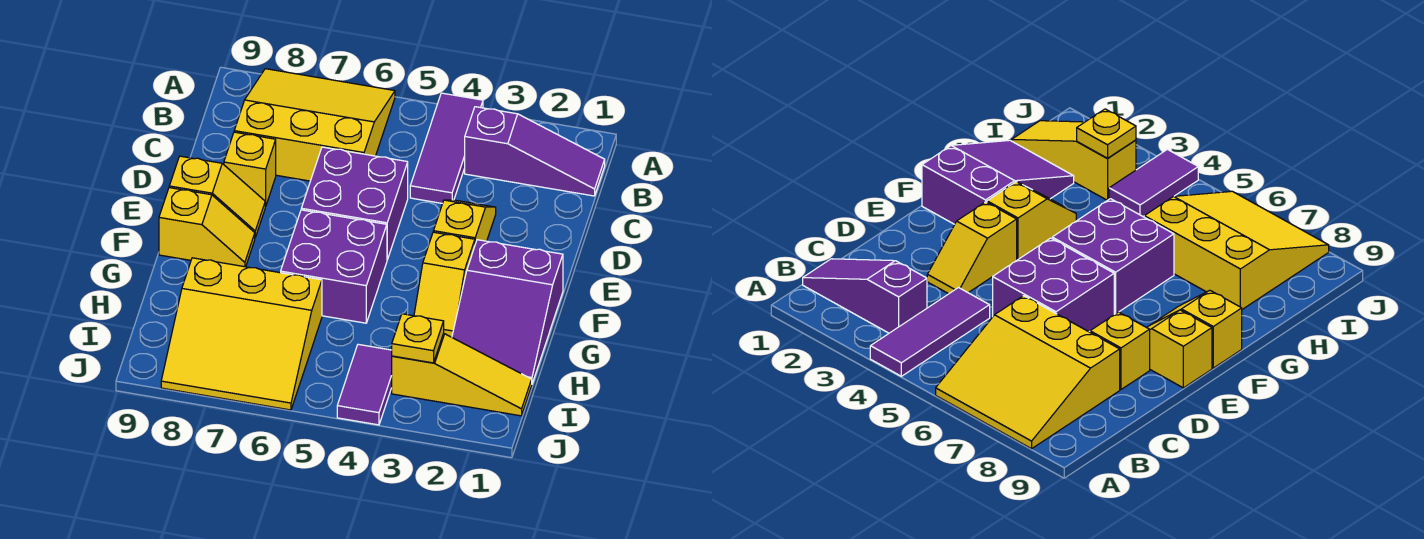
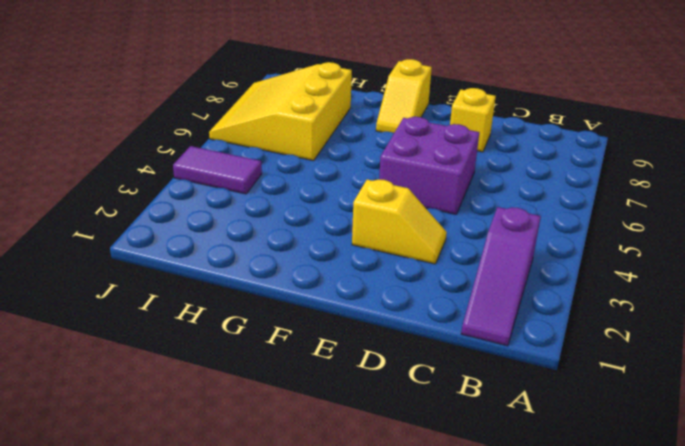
none -> purple tile A4:C4 level 1
none -> yellow slope A6:C8 level 1 top C
none -> yellow slope E8:E9 level 1 top 9

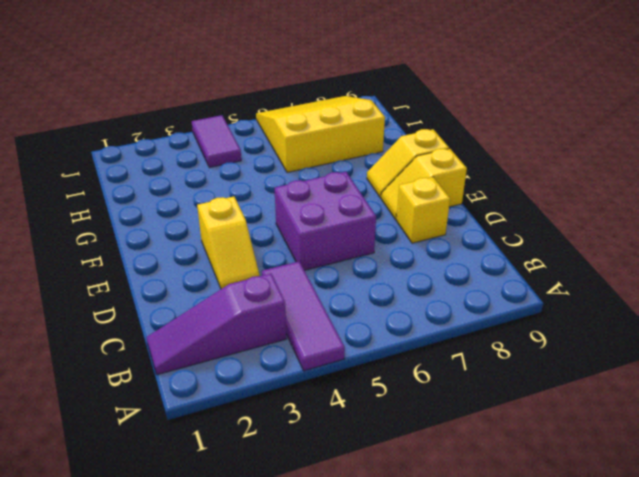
none -> yellow slope A6:C8 level 1 top C
none -> purple slope F1:H2 level 1 top F
none -> yellow slope F3:G3 level 1 top F

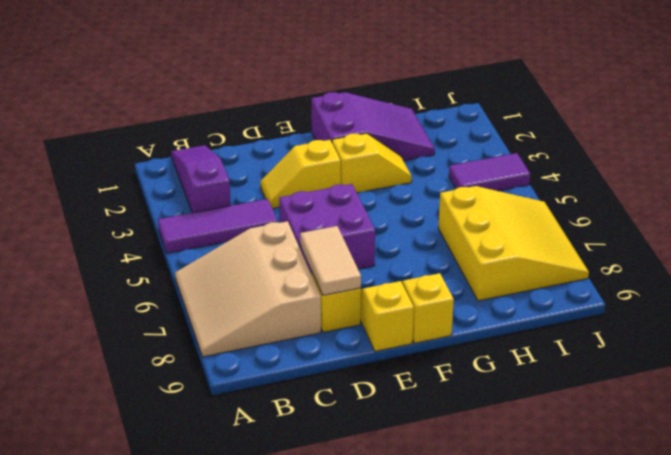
tan slope A6:C8 level 1 top C -> yellow slope A6:C8 level 1 top C
tan tile D7:D8 level 2 -> none
none -> purple brick F5:G6 level 1
none -> yellow slope I1:I3 level 1 top 3
none -> yellow plate I3 level 2

